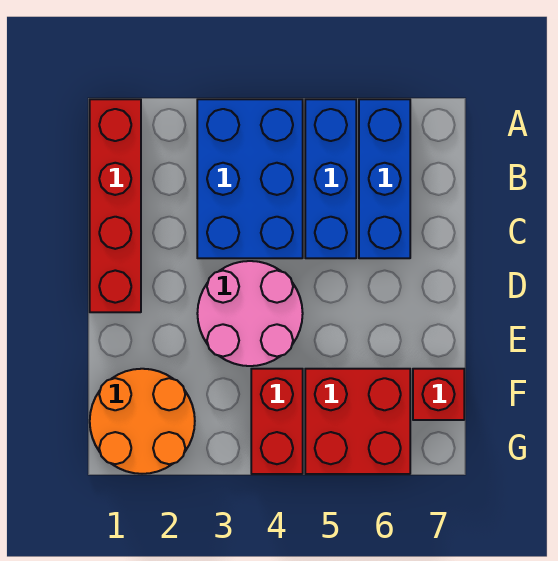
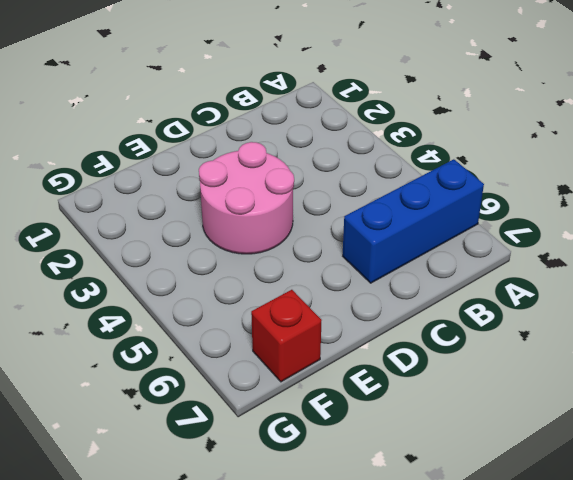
none -> red brick A1:D1 level 1
none -> blue brick A3:C4 level 1

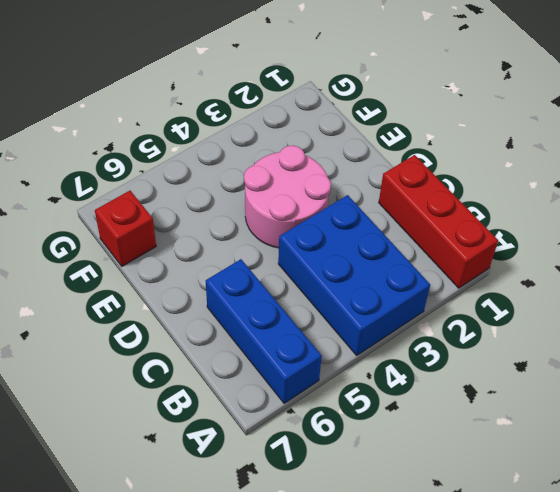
red brick A1:C1 level 1 -> red brick A1:D1 level 1
none -> blue brick A5:C5 level 1
none -> orange round brick F1:G2 level 1

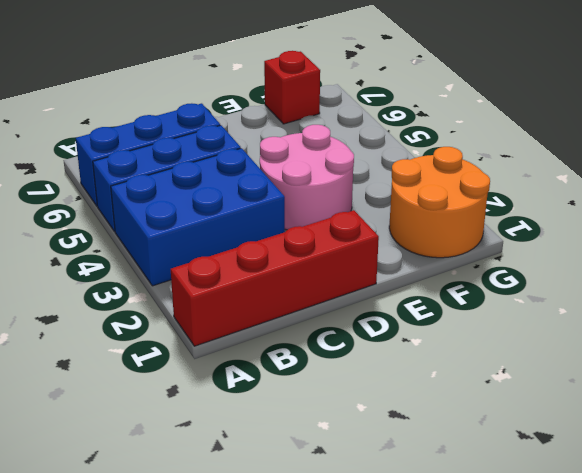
none -> red brick F4:G4 level 1
none -> red brick F5:G6 level 1

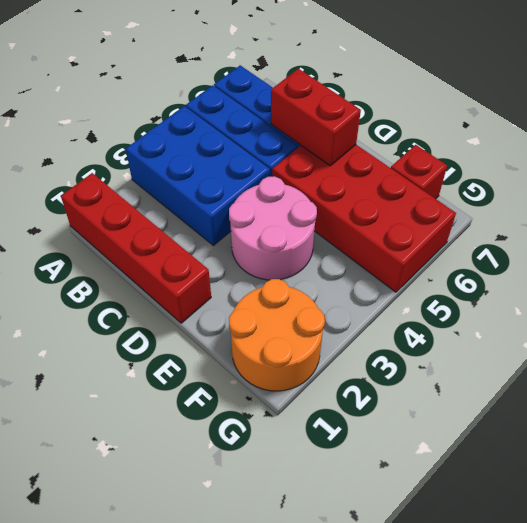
red brick C6:D6 level 2 -> red brick F4:G4 level 1
red brick D5:G6 level 1 -> red brick F5:G6 level 1

